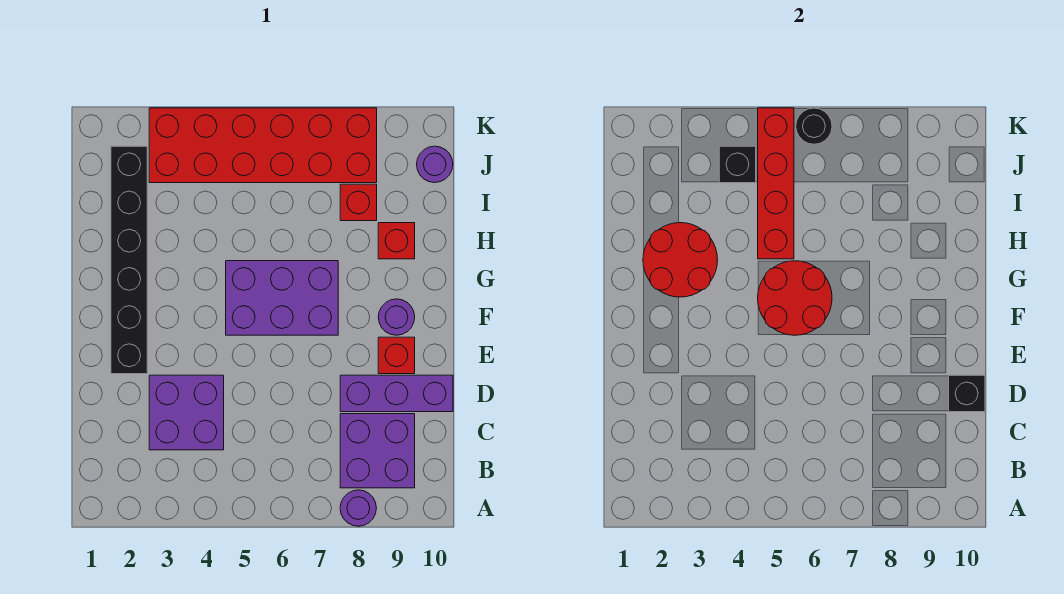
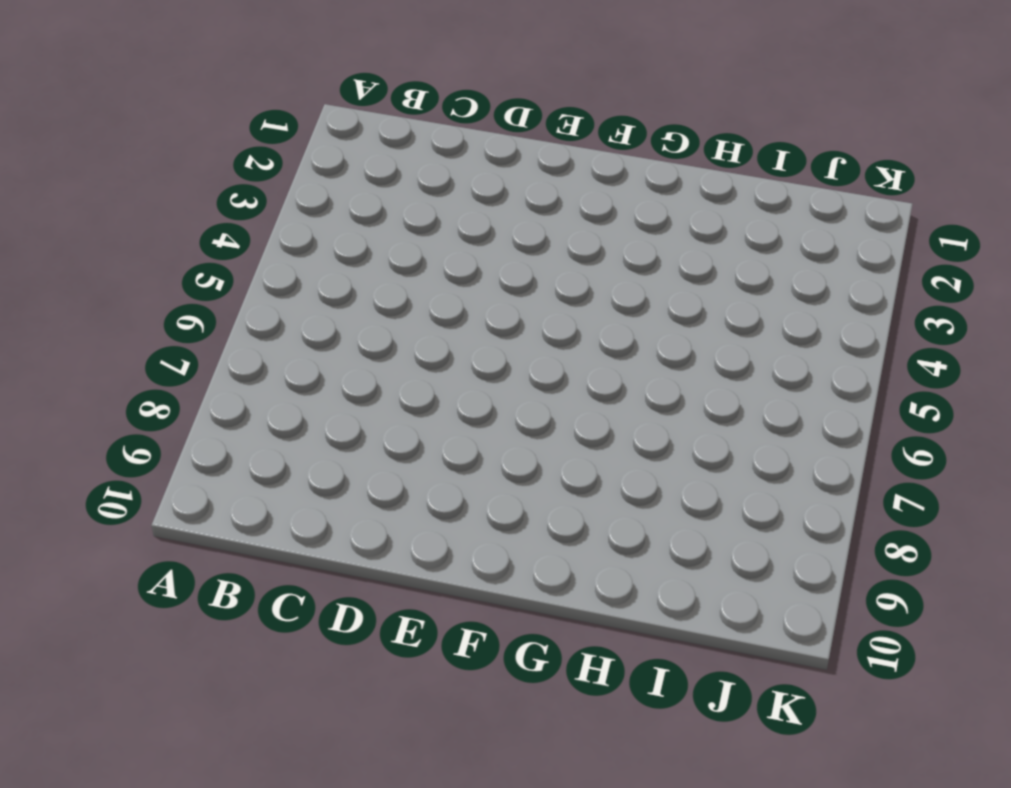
none -> purple round brick A8 level 1
none -> purple brick B8:C9 level 1
none -> purple brick C3:D4 level 1

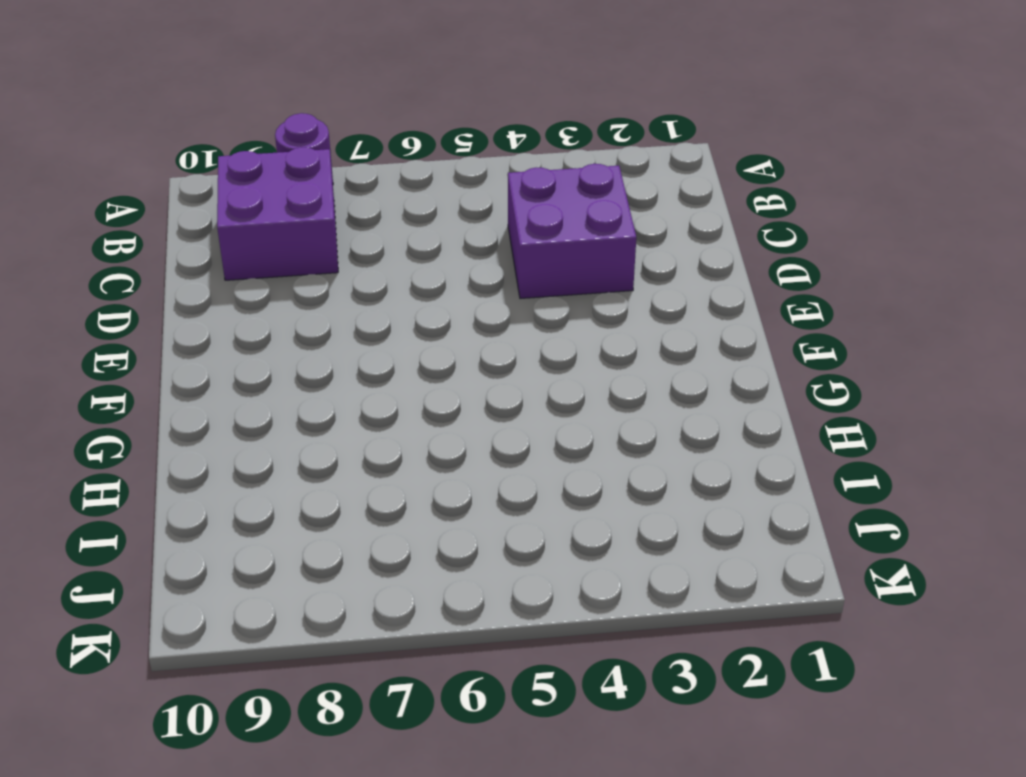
none -> purple brick D8:D10 level 1
none -> black brick E2:J2 level 1
none -> red brick E9 level 1

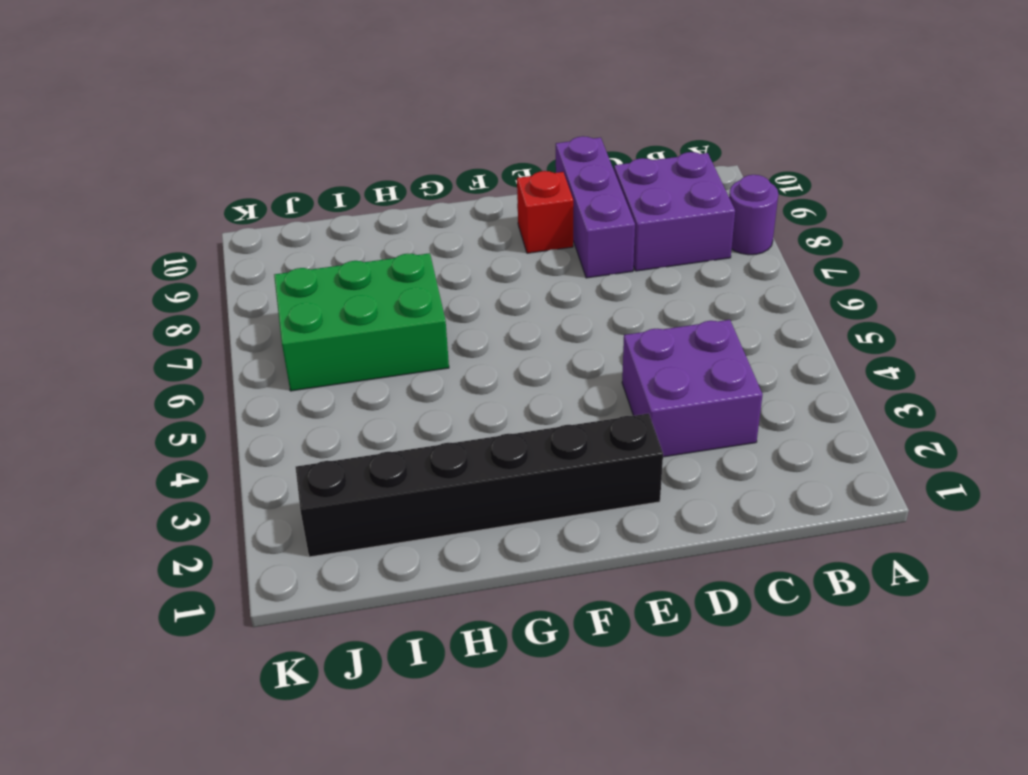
green brick H6:J7 level 1 -> red brick J3:K8 level 1
none -> purple brick F5:G7 level 1
none -> purple round brick F9 level 1
none -> red brick H9 level 1

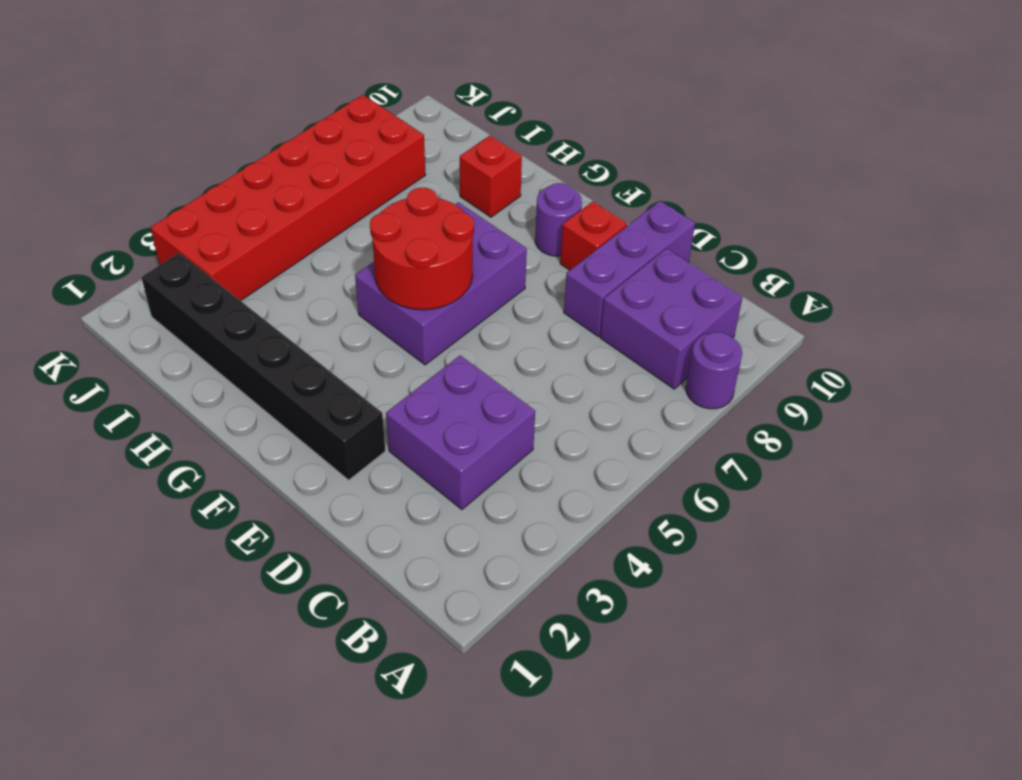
none -> red brick I8 level 1
none -> purple round brick J10 level 1
none -> black brick D10 level 2

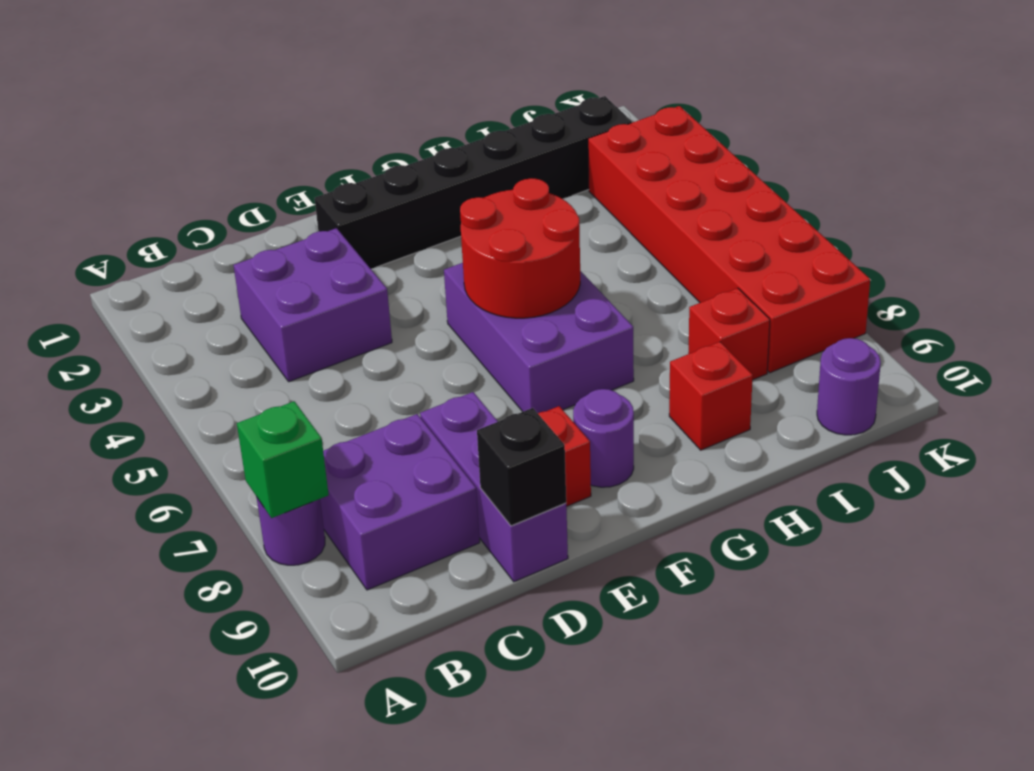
green brick A8 level 2 -> none
none -> red round brick G2:H3 level 2
none -> red brick H5:K5 level 2
none -> black brick J4 level 2

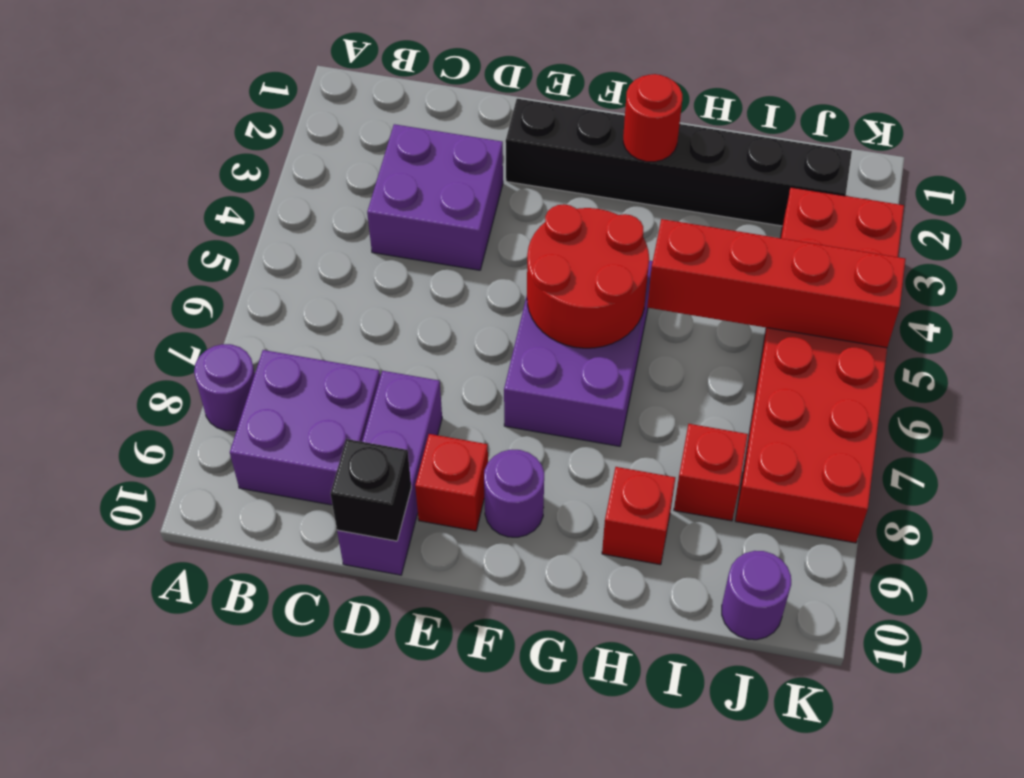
red round brick G2 level 2 -> red round brick G2:H3 level 2
none -> black brick J4 level 2
none -> black round brick K6 level 2

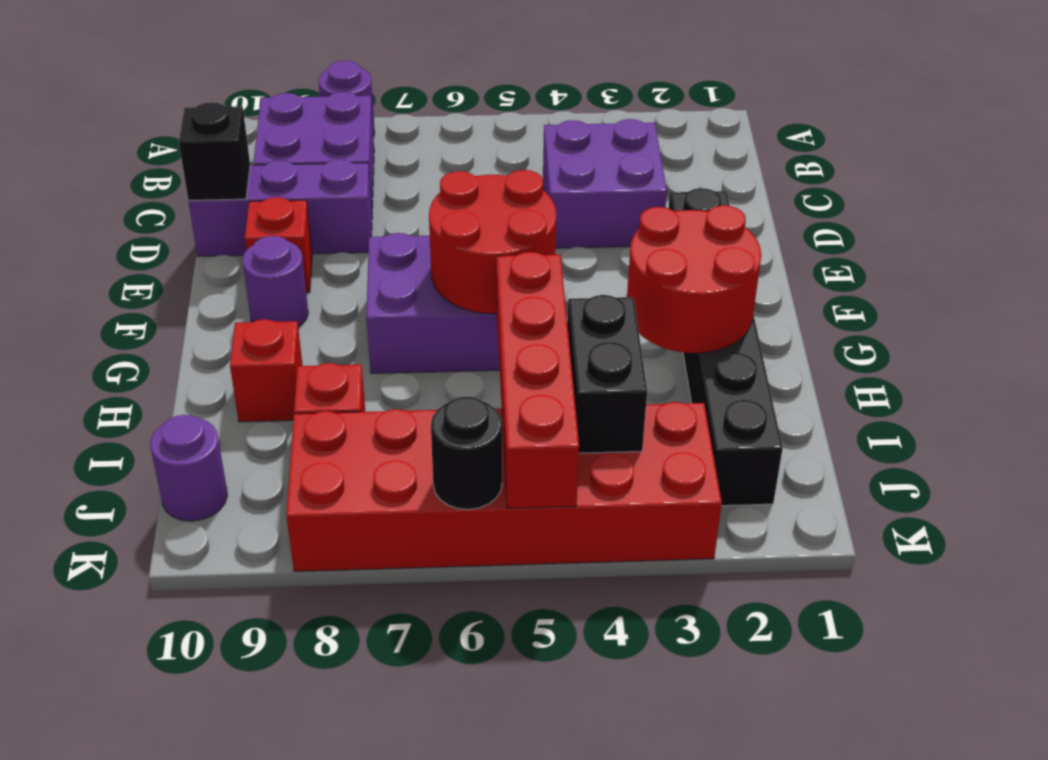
black brick I4:J4 level 2 -> black brick J4 level 2

